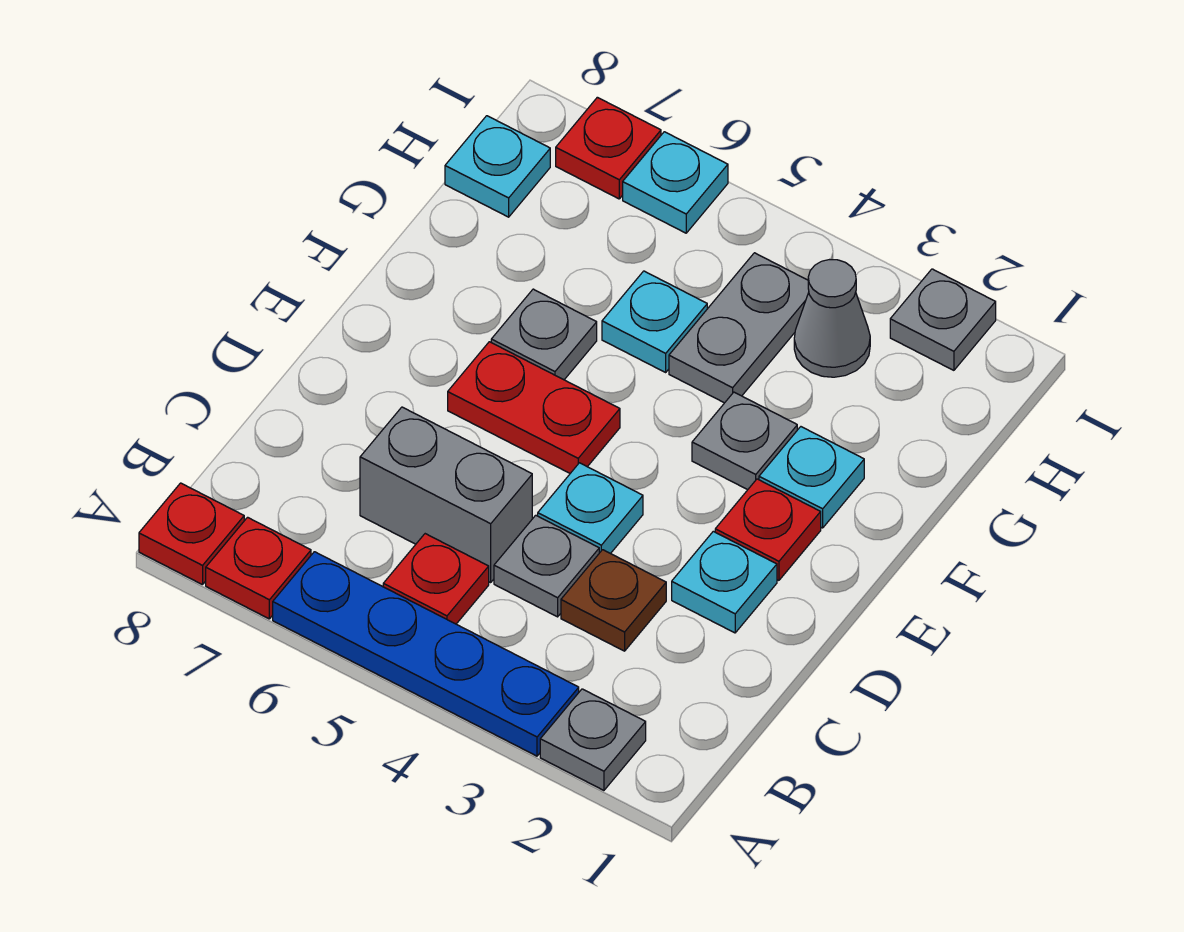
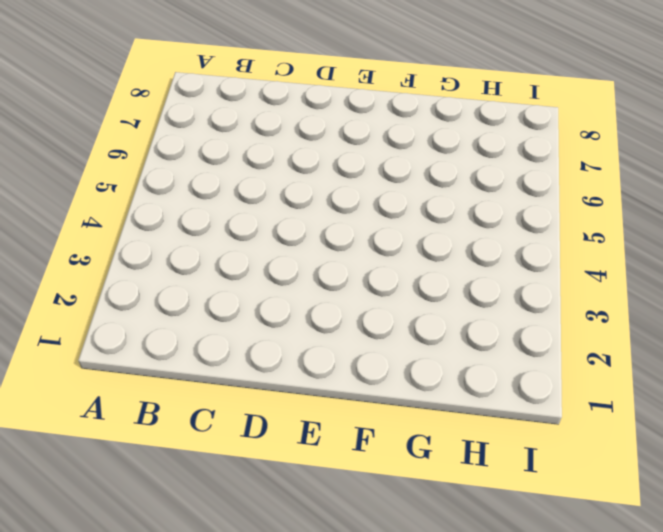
none -> grey plate A2 level 1
none -> blue plate A3:A6 level 1
none -> red plate A7 level 1

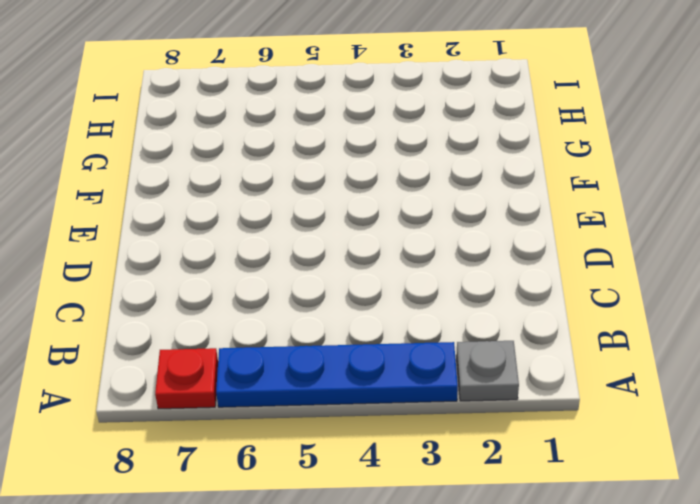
none -> red plate A8 level 1
none -> red plate B5 level 1
none -> brown plate C3 level 1

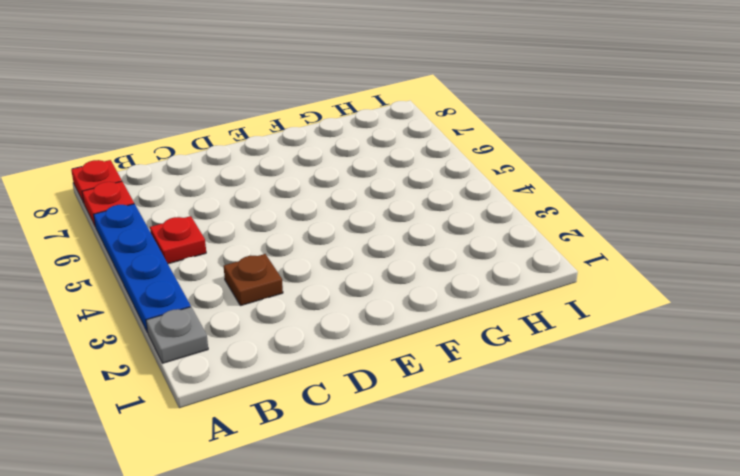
none -> grey plate C4 level 1
none -> grey brick C5:C6 level 1
none -> cyan plate D2 level 1

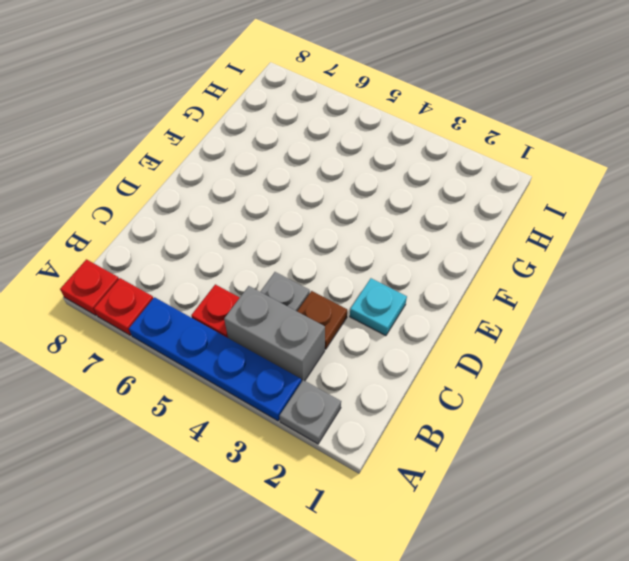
grey brick B3:B4 level 1 -> grey brick C5:C6 level 1
none -> cyan plate D4 level 1
none -> red plate E2 level 1
none -> red plate E5:E6 level 1

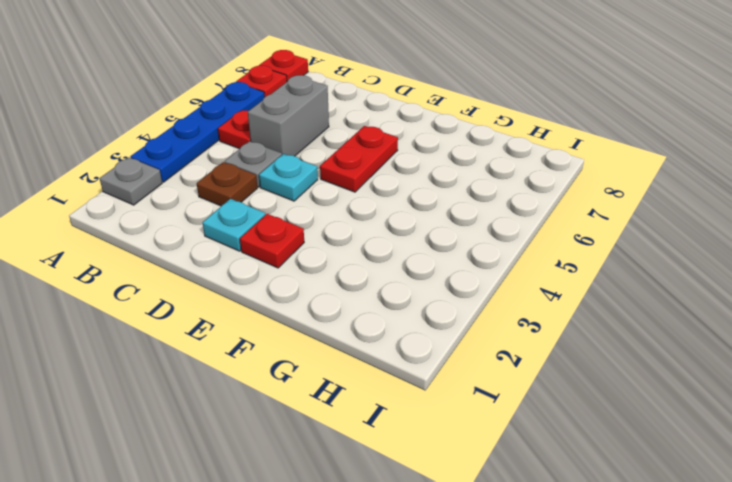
none -> cyan plate F2 level 1
none -> grey plate F3 level 1
none -> grey plate F6 level 1

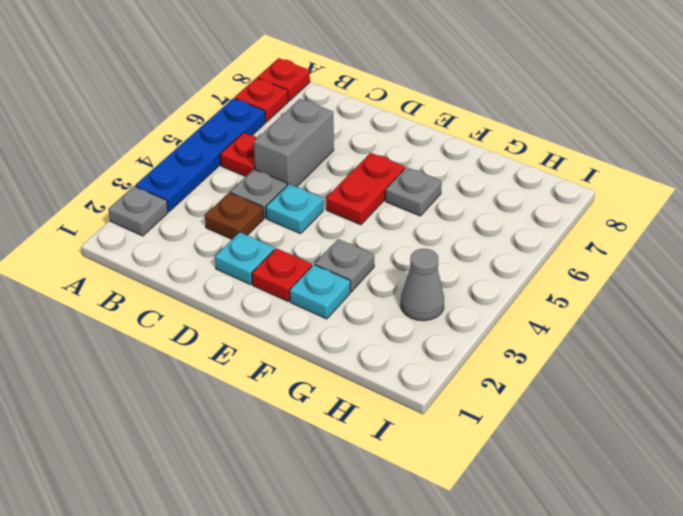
none -> grey plate G4:H4 level 1
none -> cyan plate G5 level 1
none -> cyan plate H8 level 1

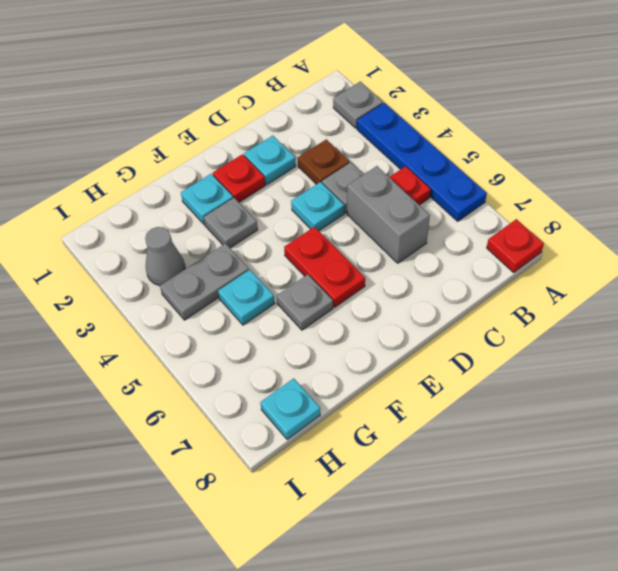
none -> red plate A7 level 1
none -> grey plate I2 level 1
none -> cyan plate I6 level 1

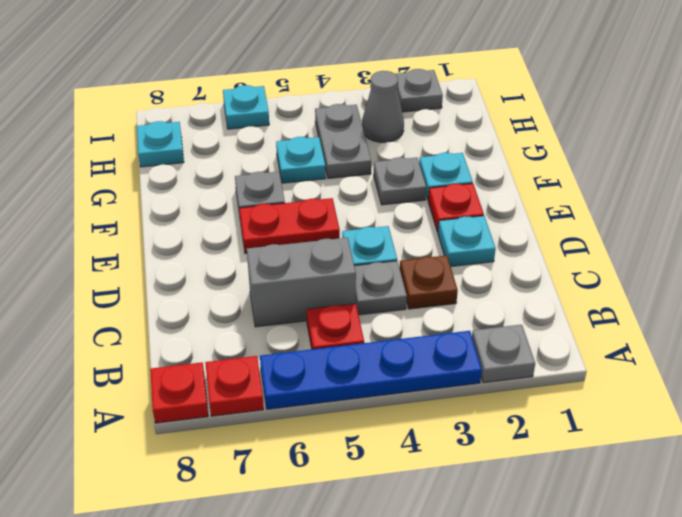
none -> red plate I7 level 1

